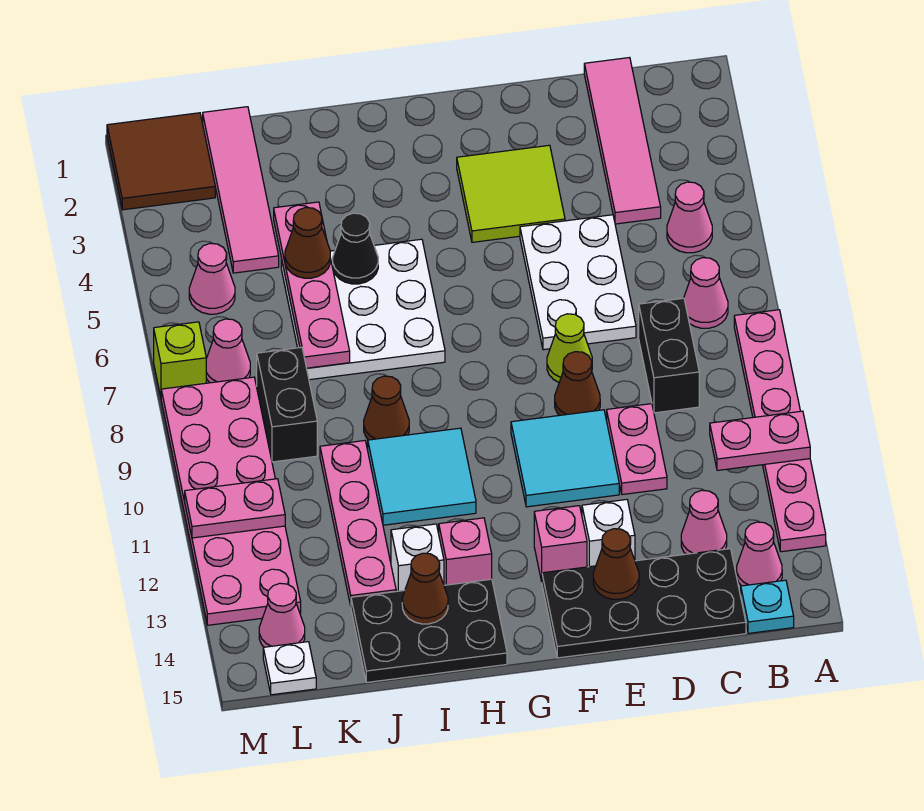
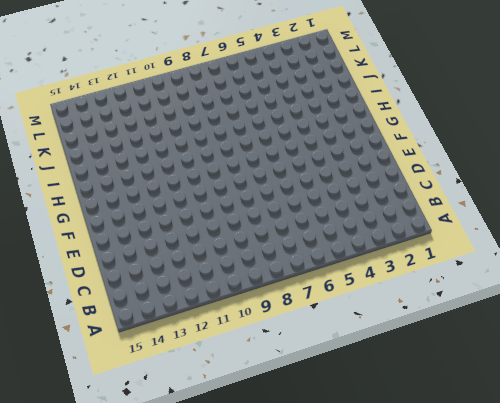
none -> pink plate A8:A13 level 1
none -> pink cone B5 level 1
none -> pink cone B7 level 1
none -> pink cone B14 level 1

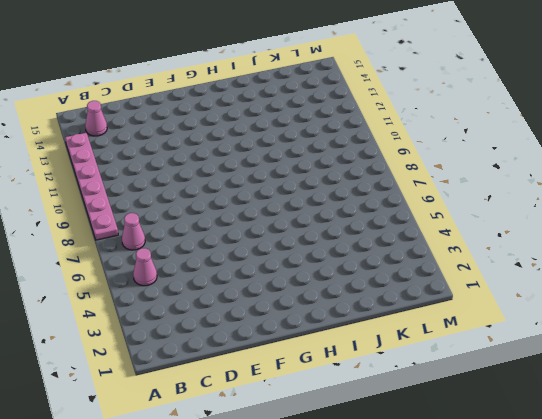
none -> cyan plate B15 level 1
none -> pink tile C1:C4 level 1
none -> black brick C8:C9 level 1
none -> pink cone C13 level 1

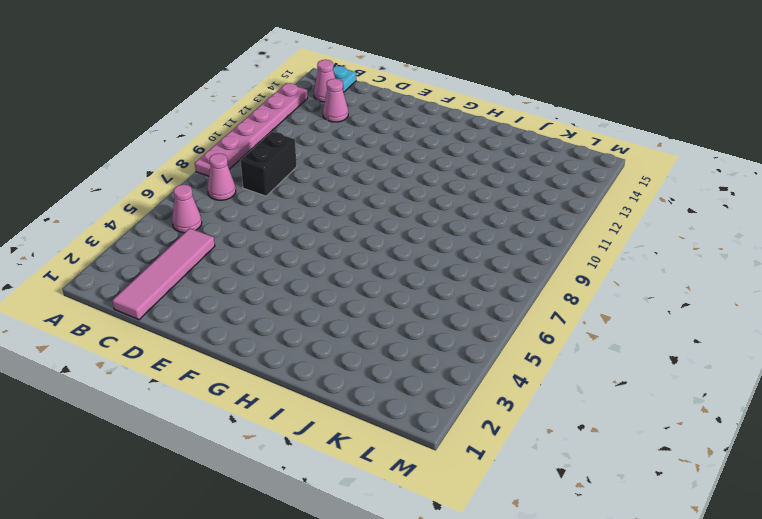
none -> black plate C14:F15 level 1
none -> white plate D5:E7 level 1
none -> pink plate D10:D11 level 1
none -> lime tile E3:F4 level 1

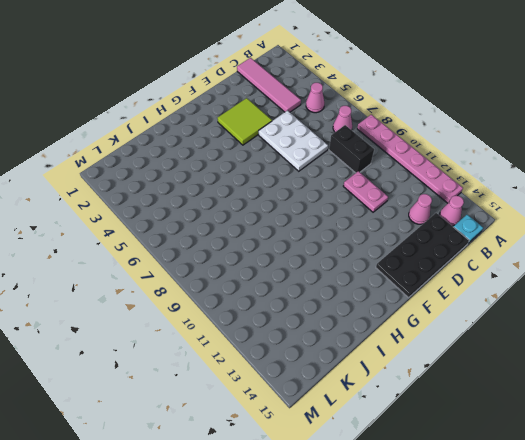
none -> lime cone E8 level 1
none -> brown cone E9 level 1
none -> cyan tile E10:F11 level 1
none -> white brick E13 level 1

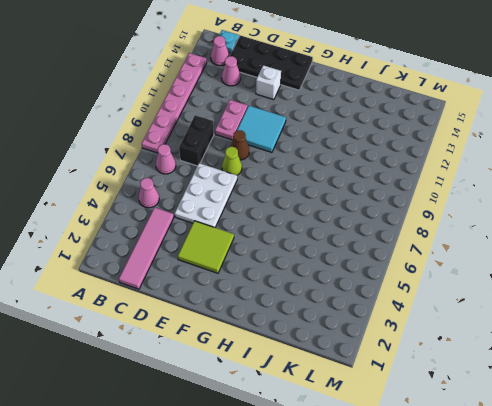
none -> pink brick F13 level 1
none -> white plate H5:J7 level 1
none -> cyan tile H10:I11 level 1
none -> pink brick H13 level 1

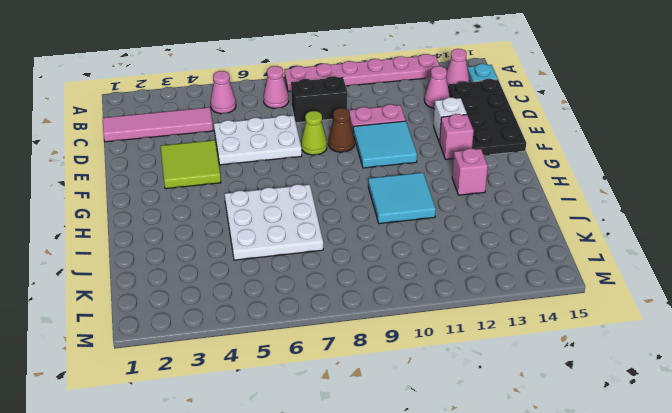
none -> black plate H14:J15 level 1
none -> brown cone I9 level 1
none -> white brick I13 level 1
none -> pink plate J10:J13 level 1

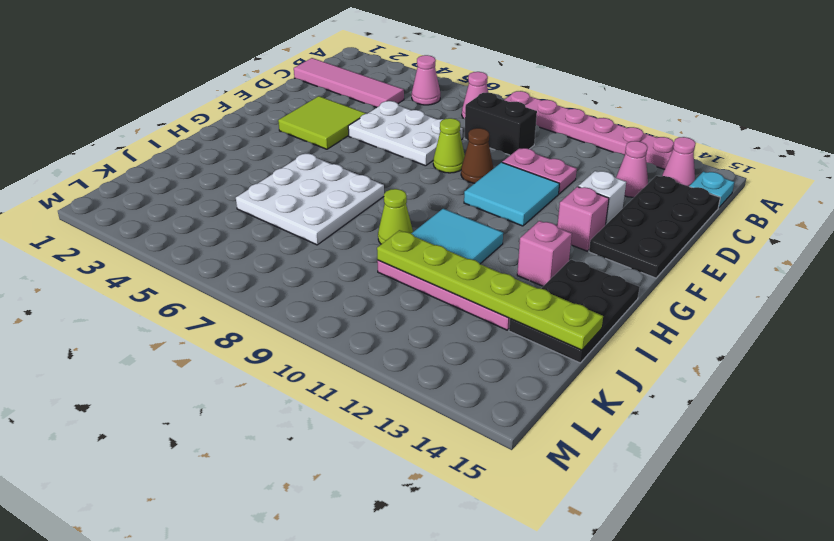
lime cone I9 level 1 -> brown cone I9 level 1
lime plate J10:J15 level 2 -> none
none -> white brick I13 level 1
none -> pink tile K1:K4 level 1
none -> black brick K8:K9 level 1
none -> brown tile L1:M2 level 1

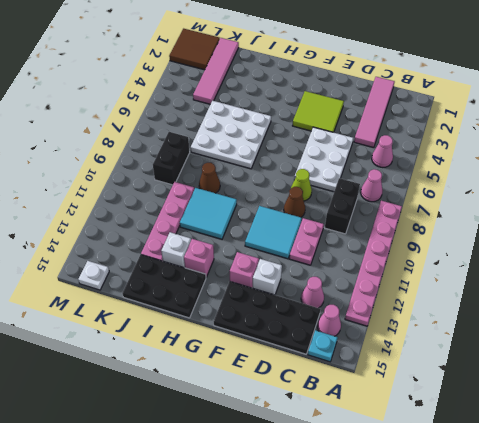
none -> pink cone L5 level 1
none -> pink cone L7 level 1
none -> pink plate L8:M13 level 1
none -> pink cone L14 level 1

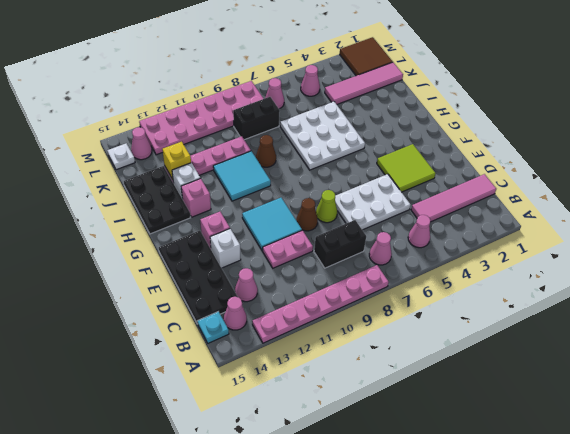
yellow brick J13 level 2 -> none
none -> lime brick M7 level 1
none -> pink plate A11:B11 level 2
none -> brown cone E14 level 2
none -> black cone I5 level 2

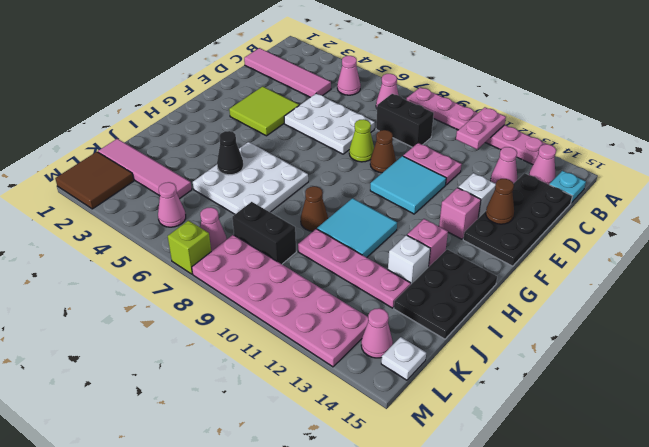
none -> brown cone I14 level 2
none -> pink plate J4:J7 level 2
none -> pink plate L11:M11 level 2
none -> brown cone J5 level 3

